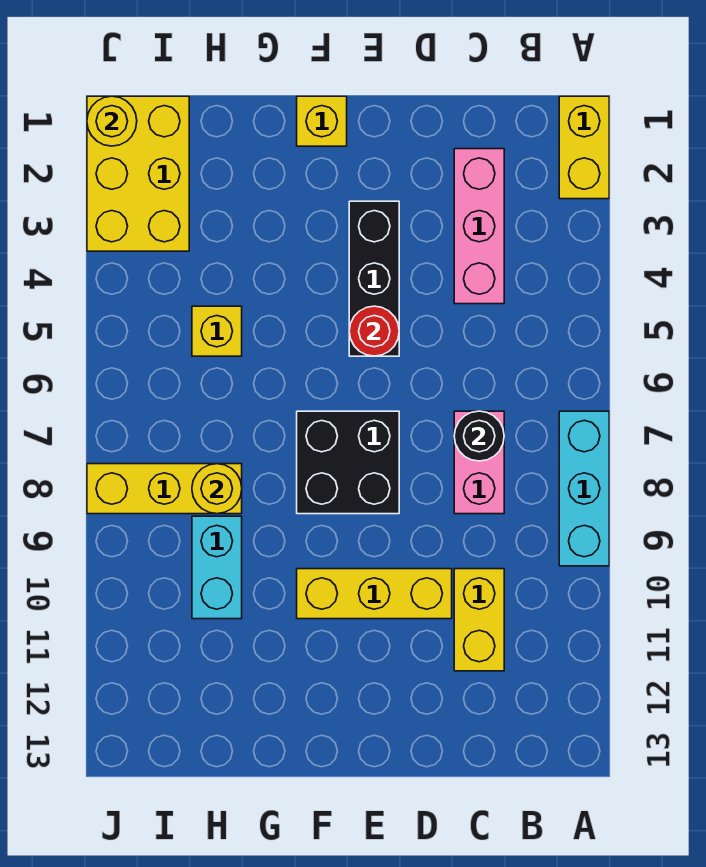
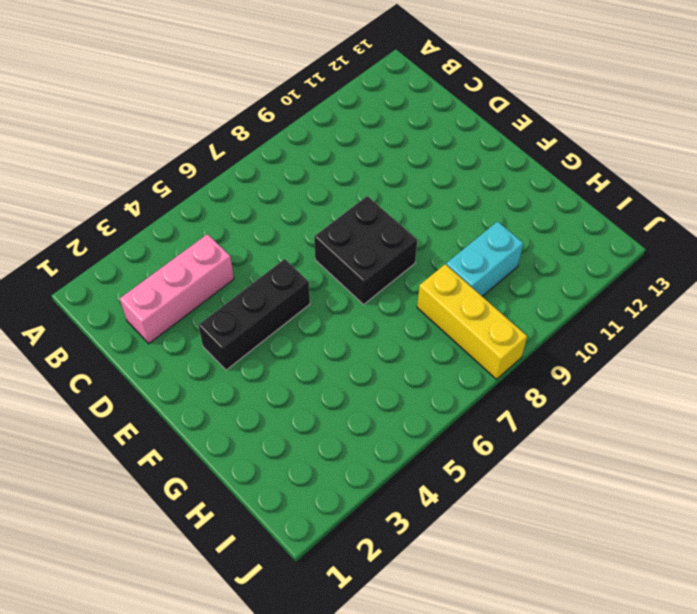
none -> yellow brick A1:A2 level 1
none -> cyan brick A7:A9 level 1
none -> pink brick C7:C8 level 1

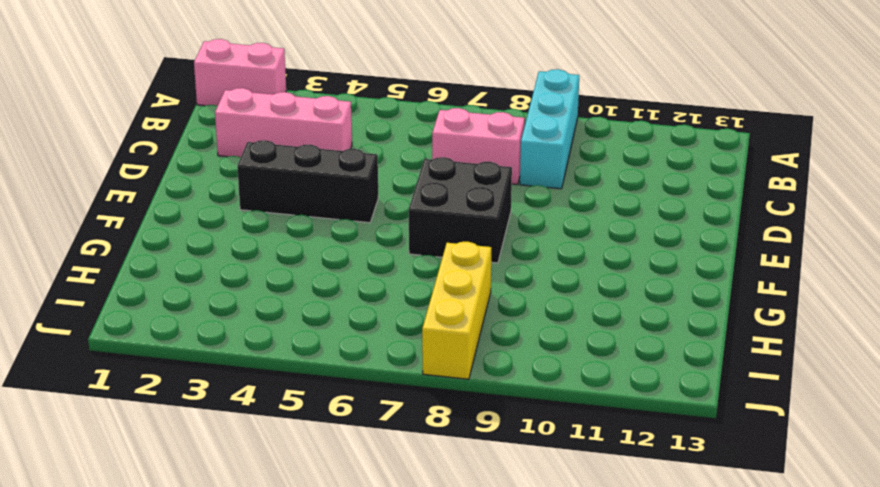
pink brick A1:A2 level 1 -> yellow brick A1:A2 level 1
cyan brick A9:C9 level 1 -> cyan brick A7:A9 level 1
none -> yellow brick C10:C11 level 1
none -> yellow brick D10:F10 level 1
none -> yellow brick F1 level 1

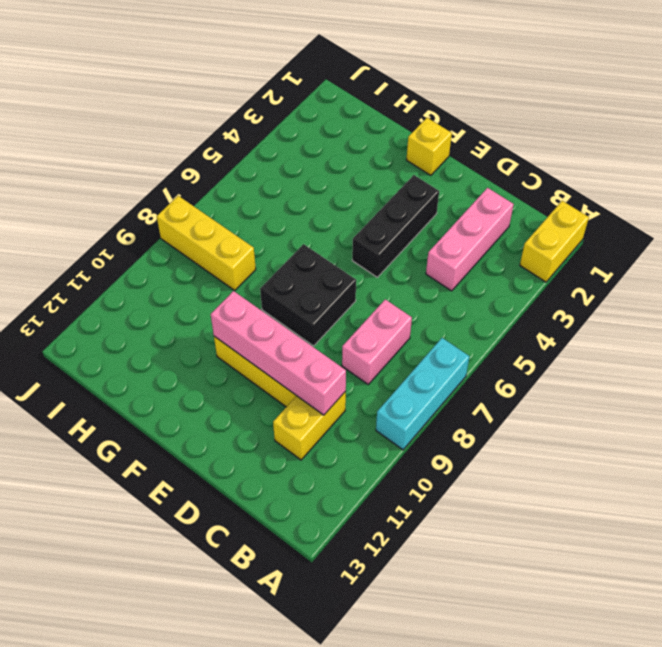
pink brick C10:F10 level 2 -> none
none -> yellow brick H5 level 1
none -> cyan brick H9:H10 level 1
none -> yellow brick I1:J3 level 1

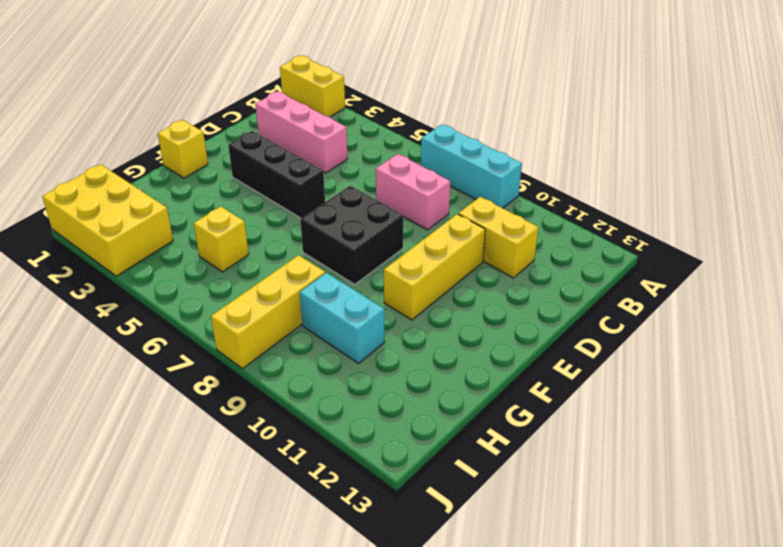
none -> black round brick C7 level 2
none -> red round brick E5 level 2
none -> yellow round brick H8 level 2

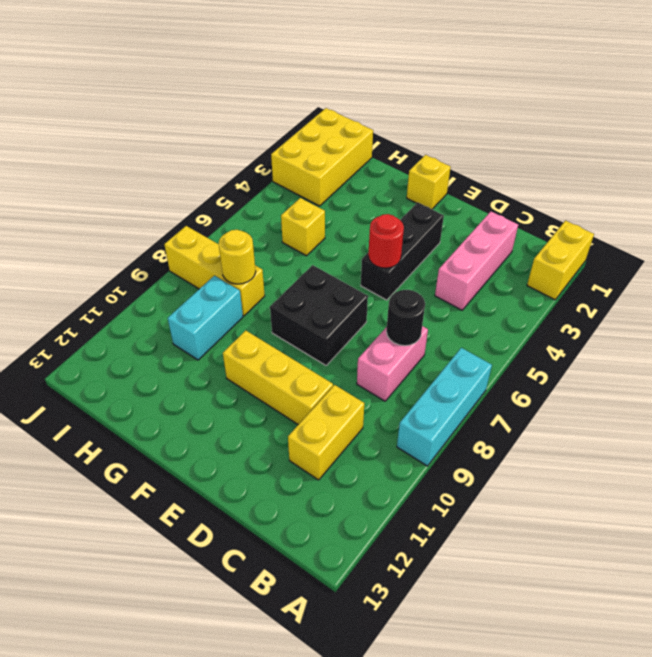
none -> yellow round brick J1 level 2

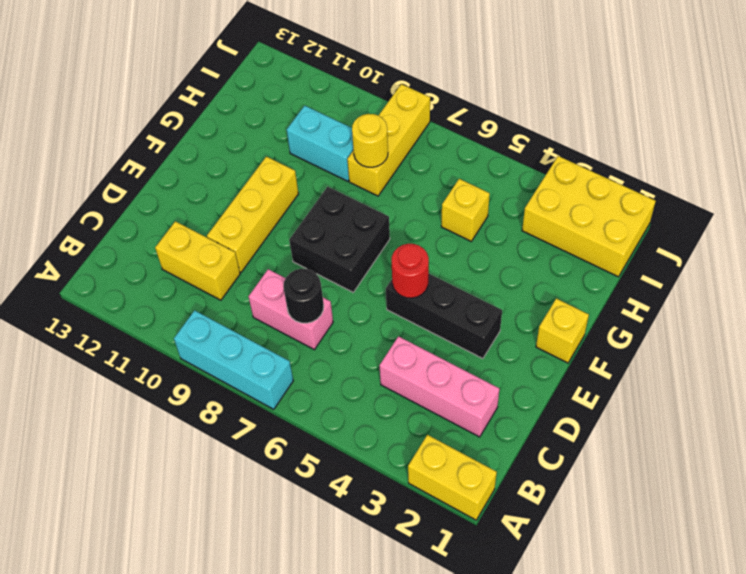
none -> yellow round brick J1 level 2

